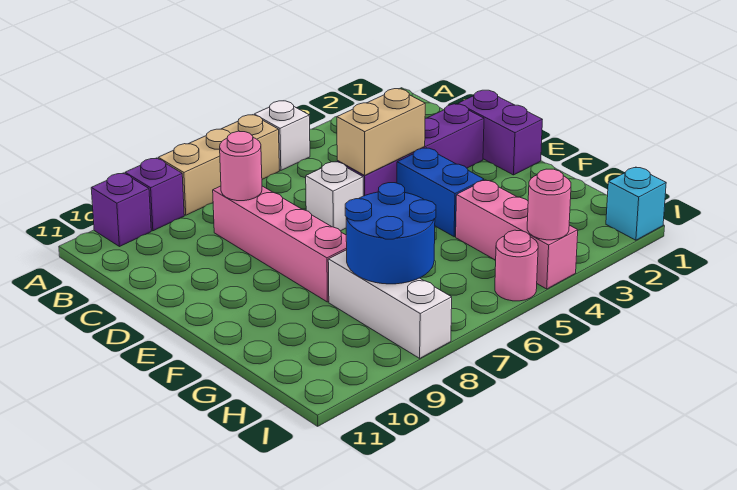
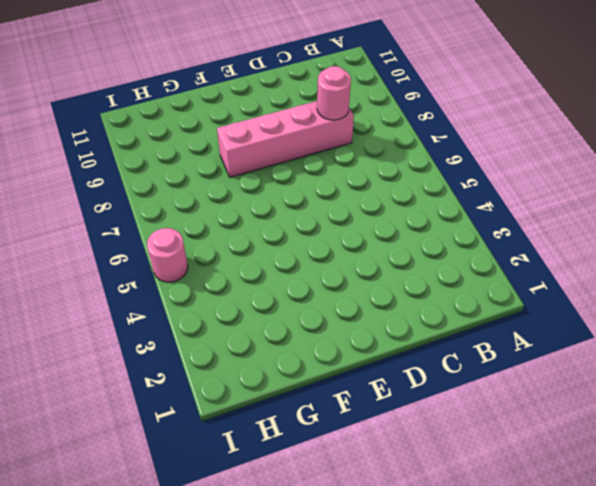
none -> white brick A5 level 1
none -> tan brick A6:A8 level 1
none -> purple brick A9 level 1

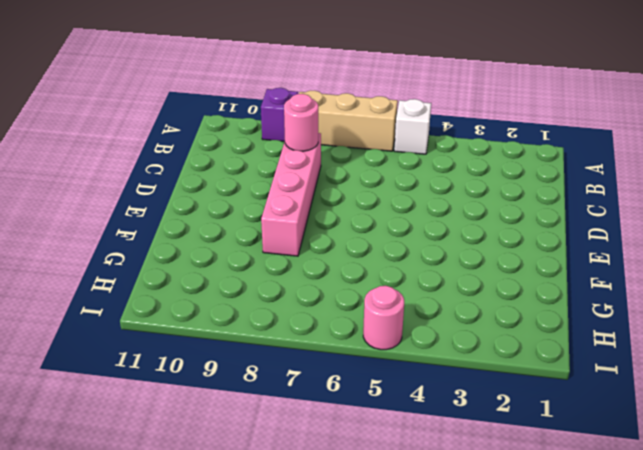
none -> purple brick A10 level 1
none -> purple brick D1:E1 level 1
none -> purple brick D2:D5 level 1

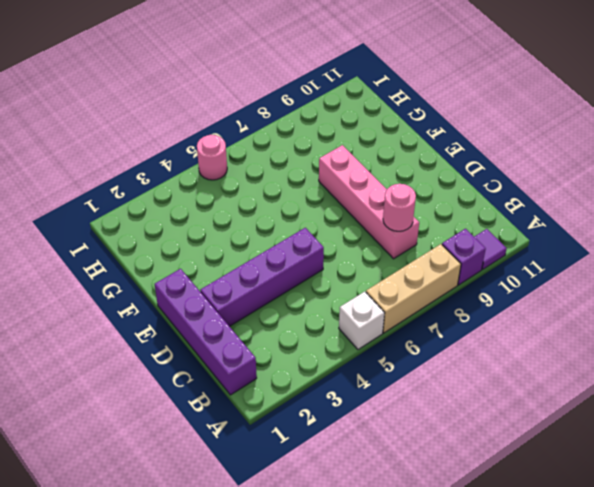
purple tile A10 level 1 -> purple brick A10 level 1
purple brick B1:E1 level 1 -> purple brick D1:E1 level 1
none -> white brick D6 level 1
none -> blue brick E4:F4 level 1
none -> pink brick G4:I4 level 1

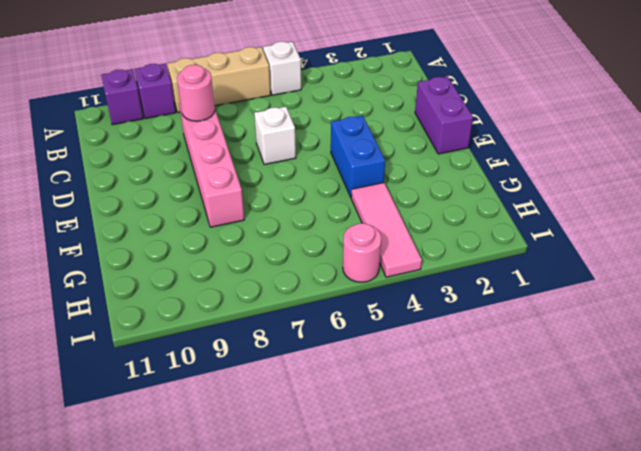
pink tile G4:I4 level 1 -> pink brick G4:I4 level 1
none -> purple brick D2:D5 level 1
none -> white brick G8:I8 level 1
none -> cyan brick I1 level 1

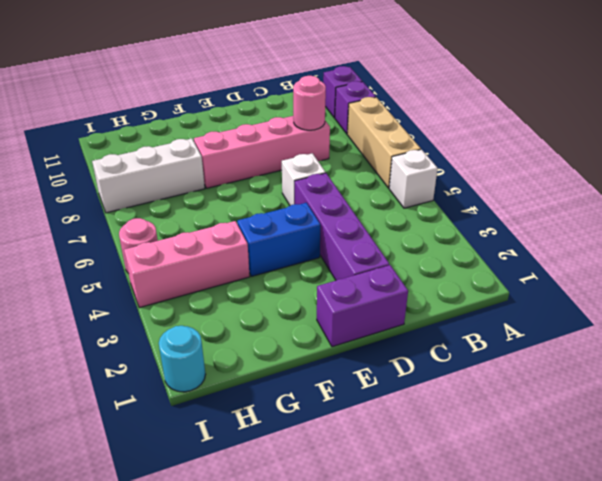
cyan round brick I1 level 1 -> cyan brick I1 level 1
none -> tan brick D4:D5 level 2
none -> blue round brick G7:H8 level 2
none -> pink round brick I4 level 2

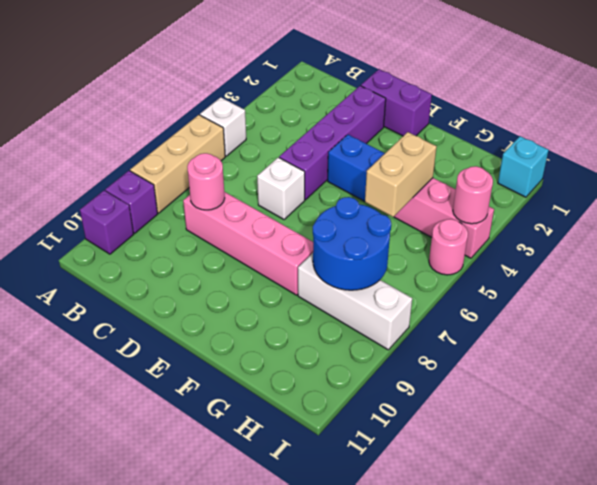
tan brick G4:G5 level 2 -> tan brick D4:D5 level 2

